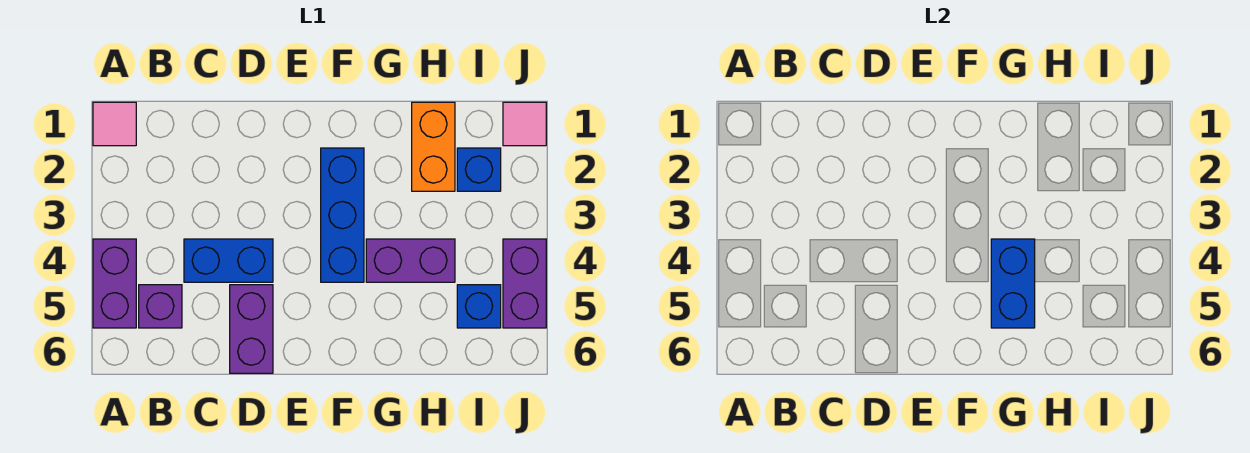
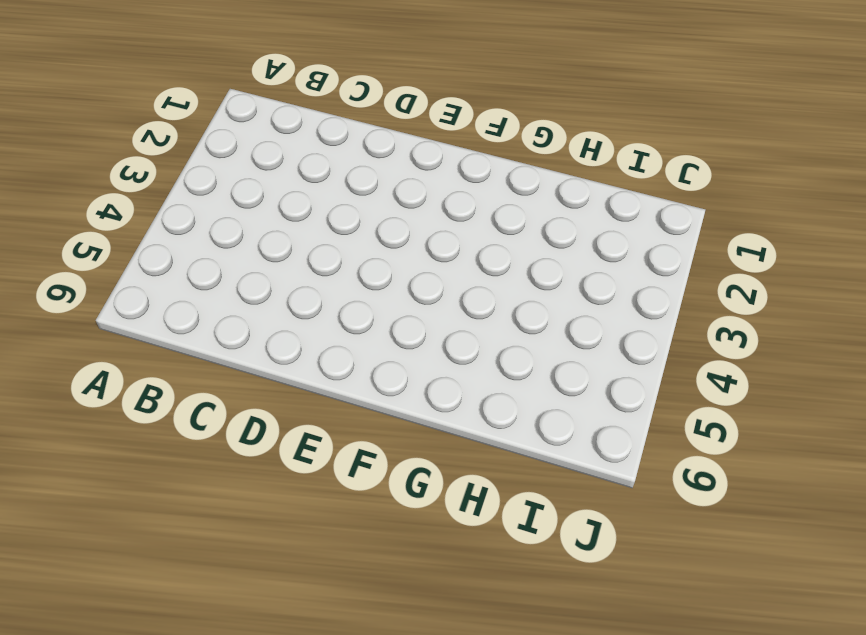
none -> pink tile A1 level 1
none -> purple brick A4:A5 level 1
none -> purple brick B5 level 1

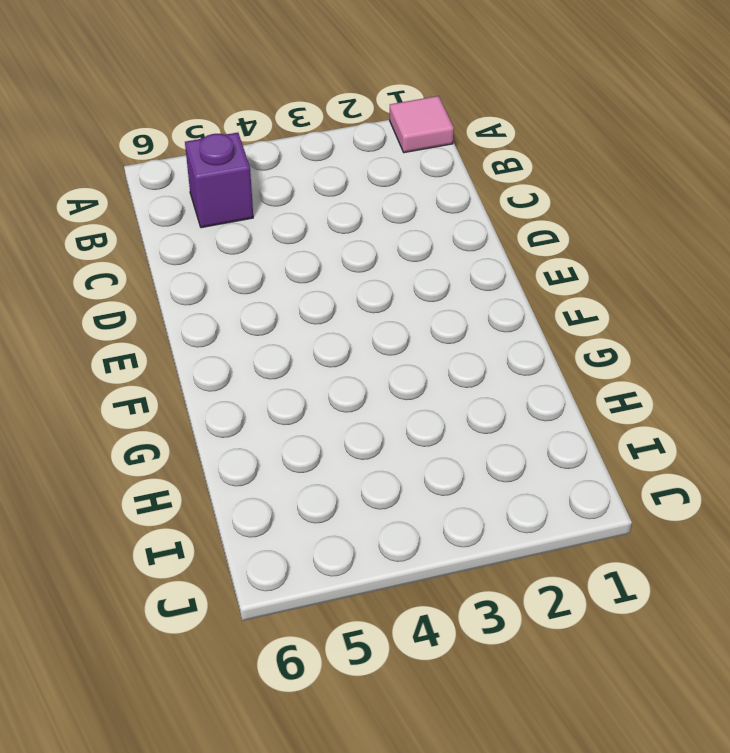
none -> purple brick A4:A5 level 1
none -> blue brick C4:D4 level 1
none -> purple brick D5:D6 level 1

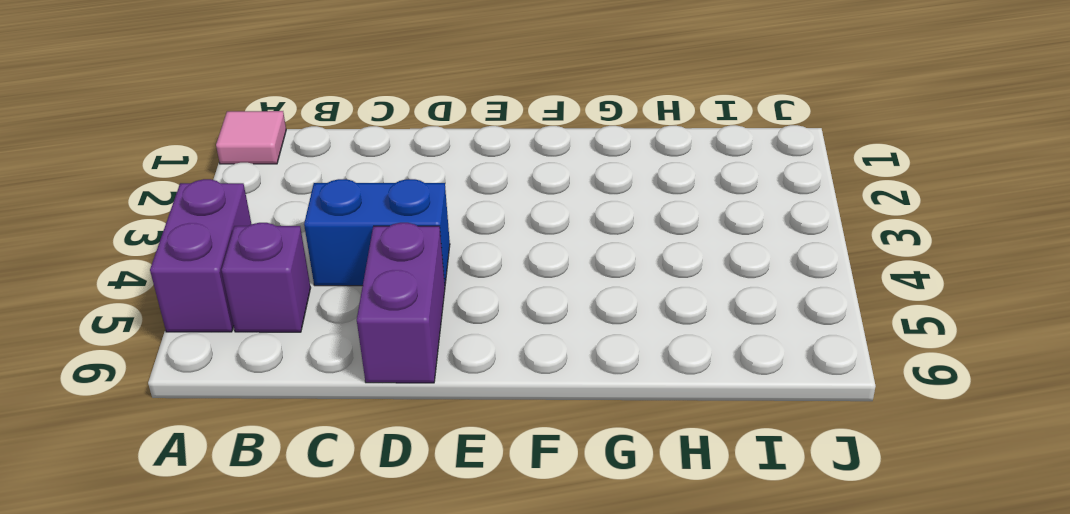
none -> blue brick F2:F4 level 1
none -> purple brick G4:H4 level 1
none -> orange brick H1:H2 level 1

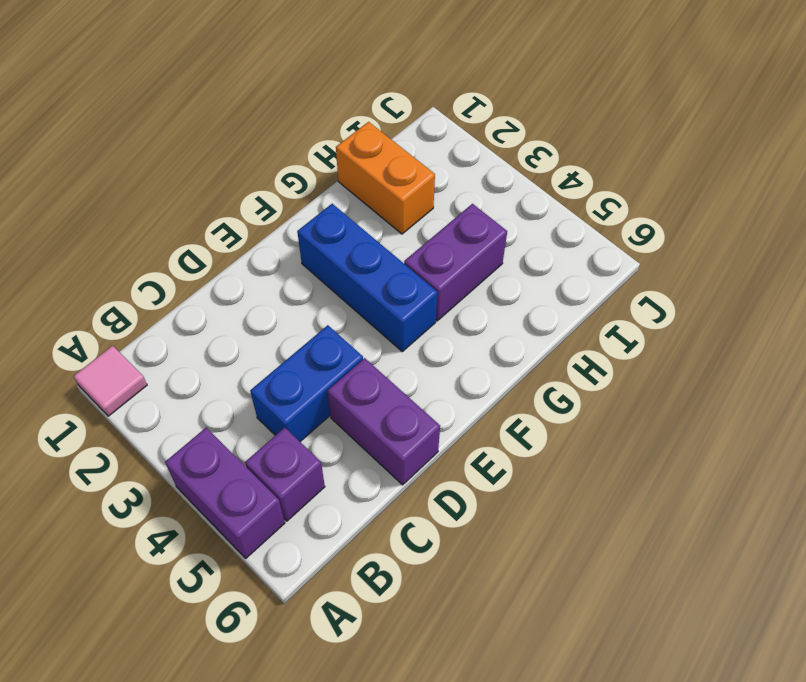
none -> blue brick I2 level 1
none -> blue brick I5 level 1
none -> pink tile J1 level 1

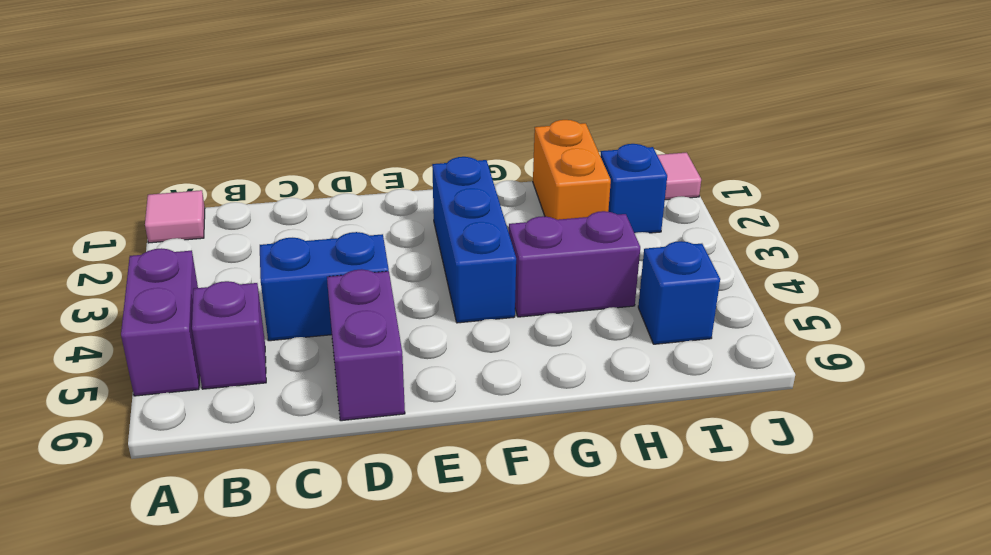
none -> purple brick J4:J5 level 1
none -> blue brick G4:G5 level 2

